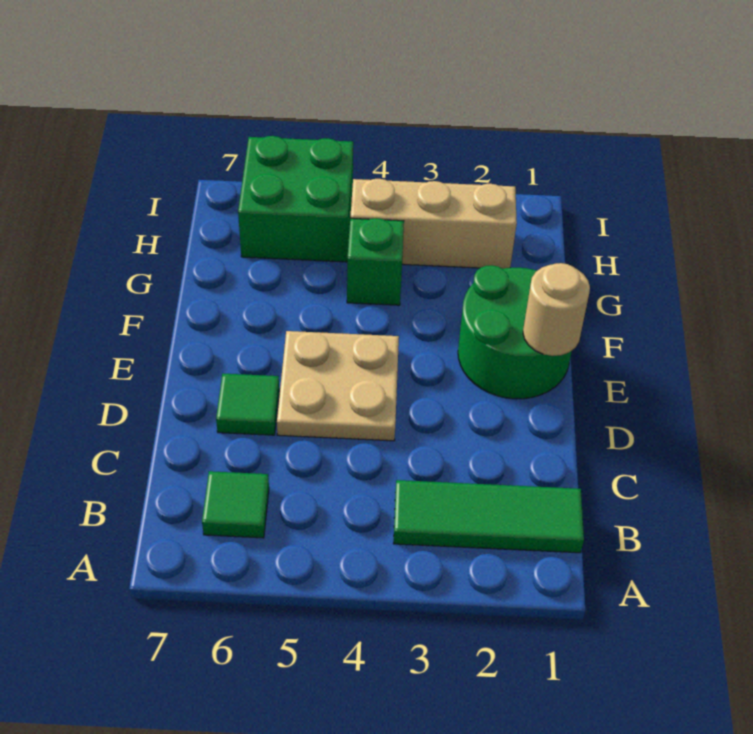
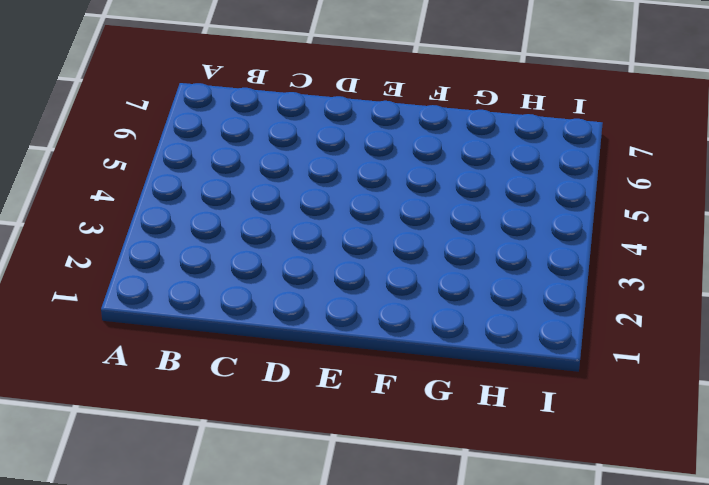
none -> green tile B1:B3 level 1
none -> green tile B6 level 1

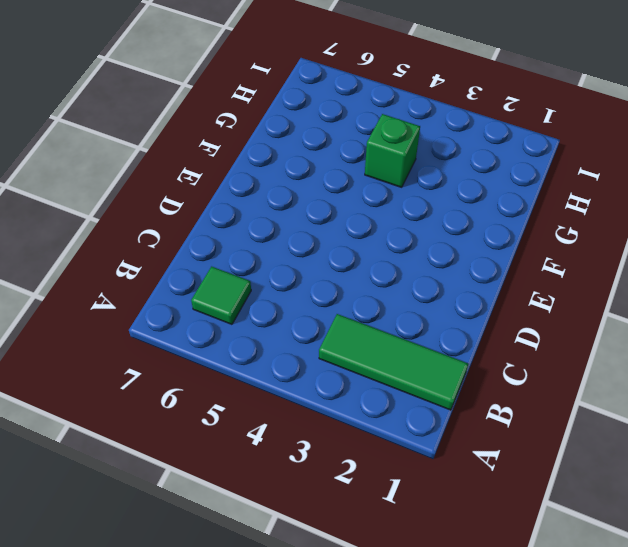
none -> tan plate D4:E5 level 1
none -> green tile D6 level 1

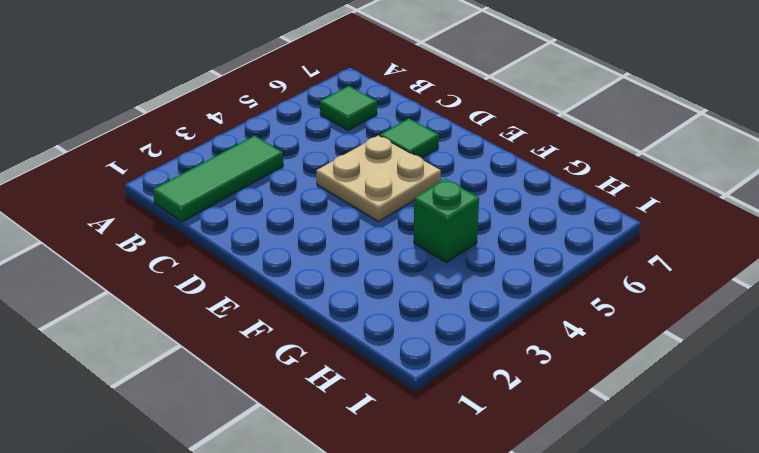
none -> green round brick E1:F2 level 1
none -> tan brick H2:H4 level 1

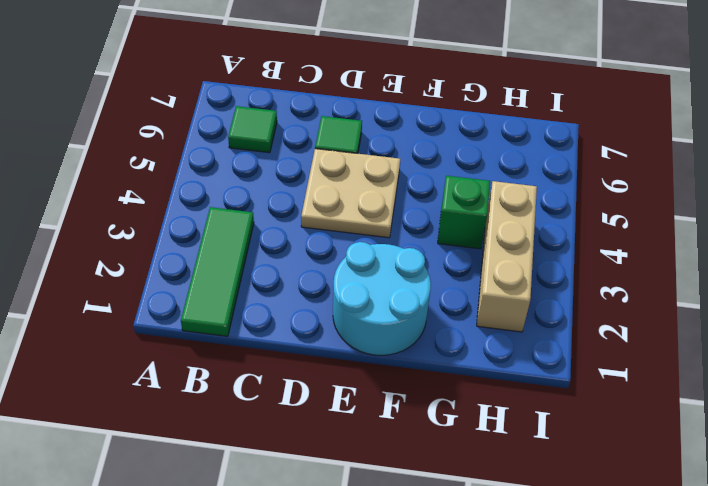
cyan round brick E1:F2 level 1 -> green round brick E1:F2 level 1
none -> green brick H5:I6 level 1
none -> tan round brick E1 level 2

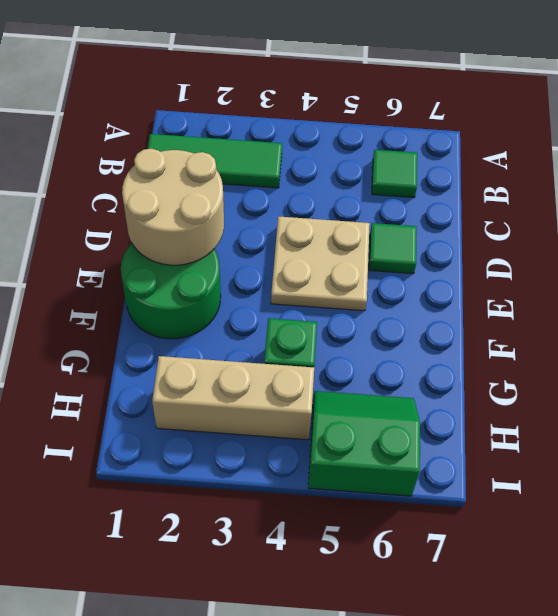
tan round brick D1:E2 level 2 -> tan round brick E1 level 2
green slope H5:I6 level 1 top I -> green brick H5:I6 level 1

